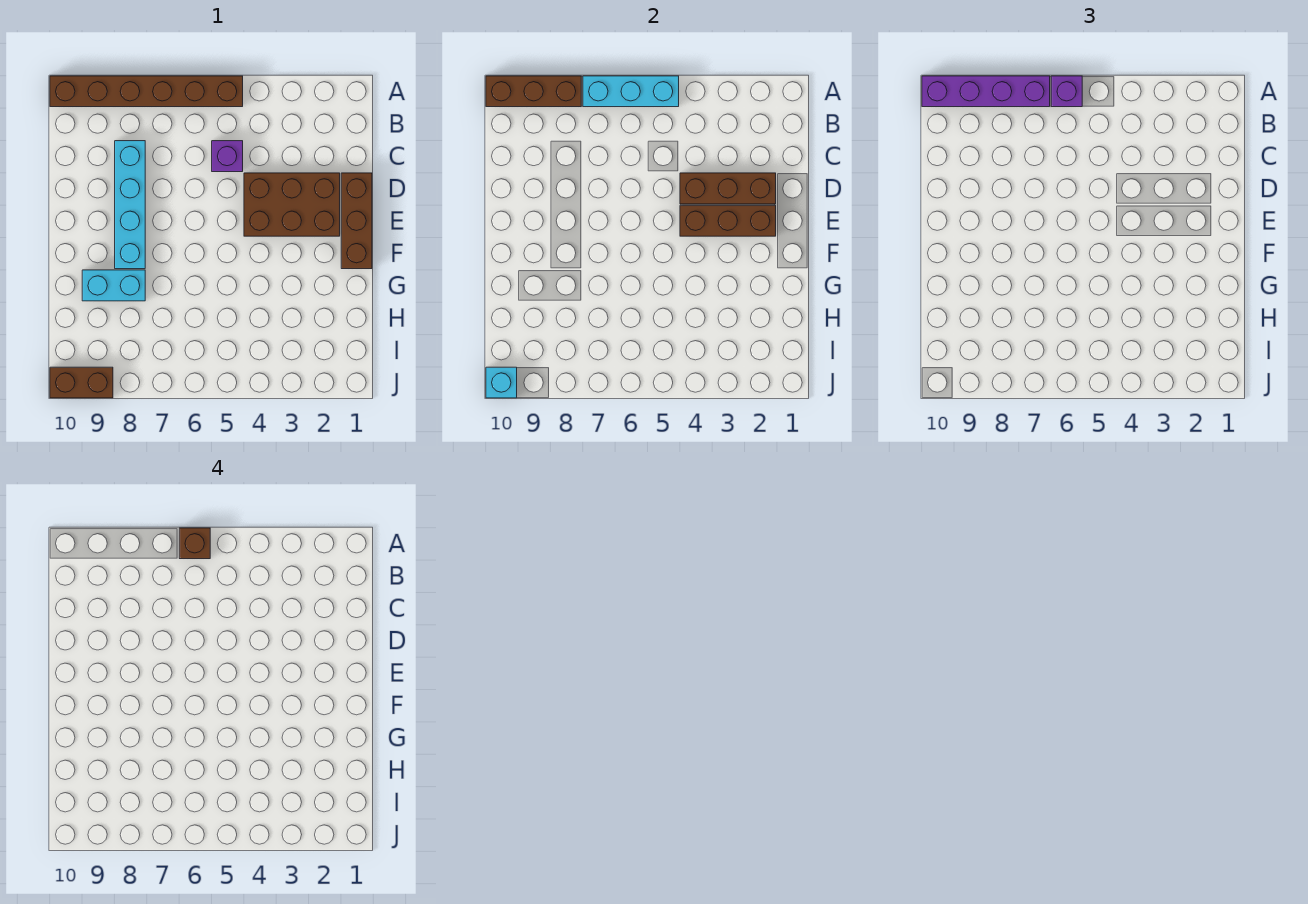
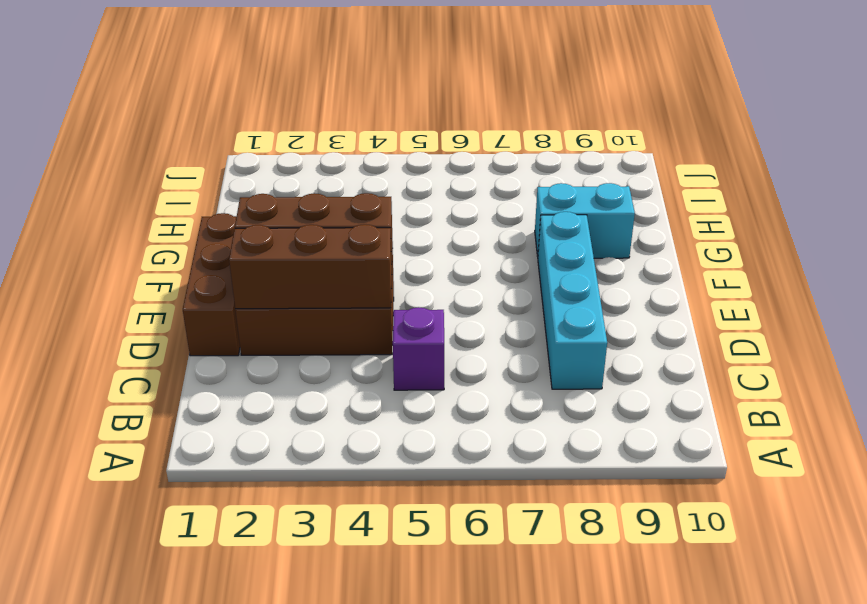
none -> brown brick A5:A10 level 1
none -> brown brick J9:J10 level 1
none -> cyan brick A5:A7 level 2

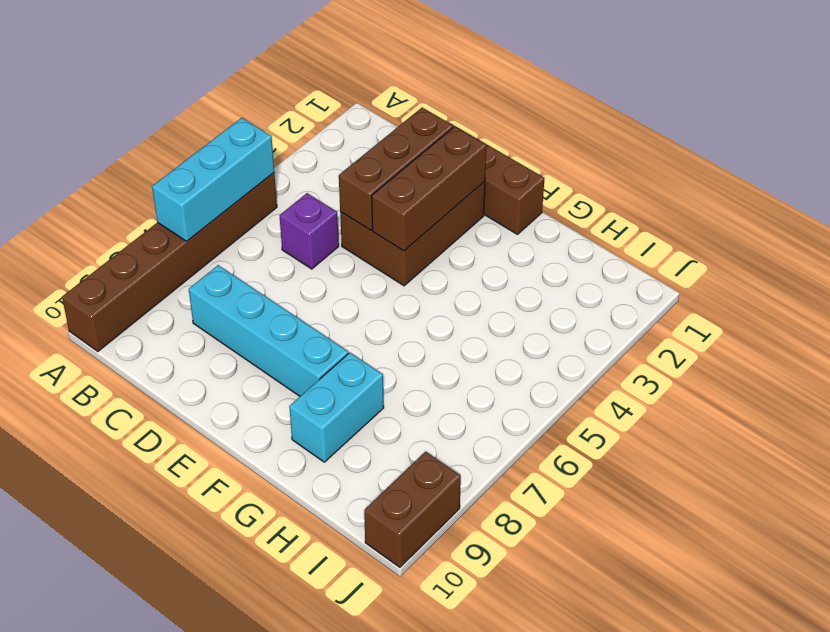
none -> brown brick A8:A10 level 2
none -> cyan brick J10 level 2
none -> purple brick A6 level 3

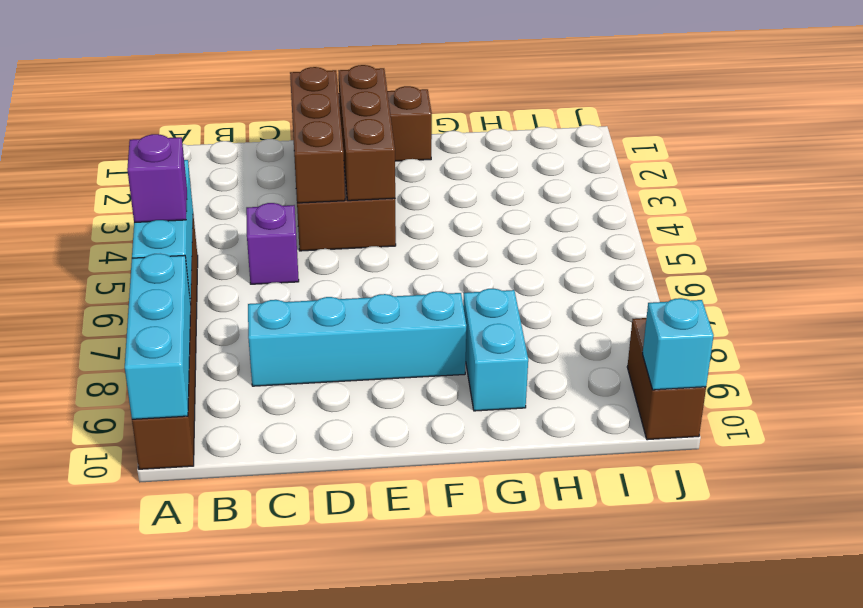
cyan brick A8:A10 level 2 -> brown brick A8:A10 level 2
none -> purple brick A7:A10 level 3
none -> brown brick A6 level 4

